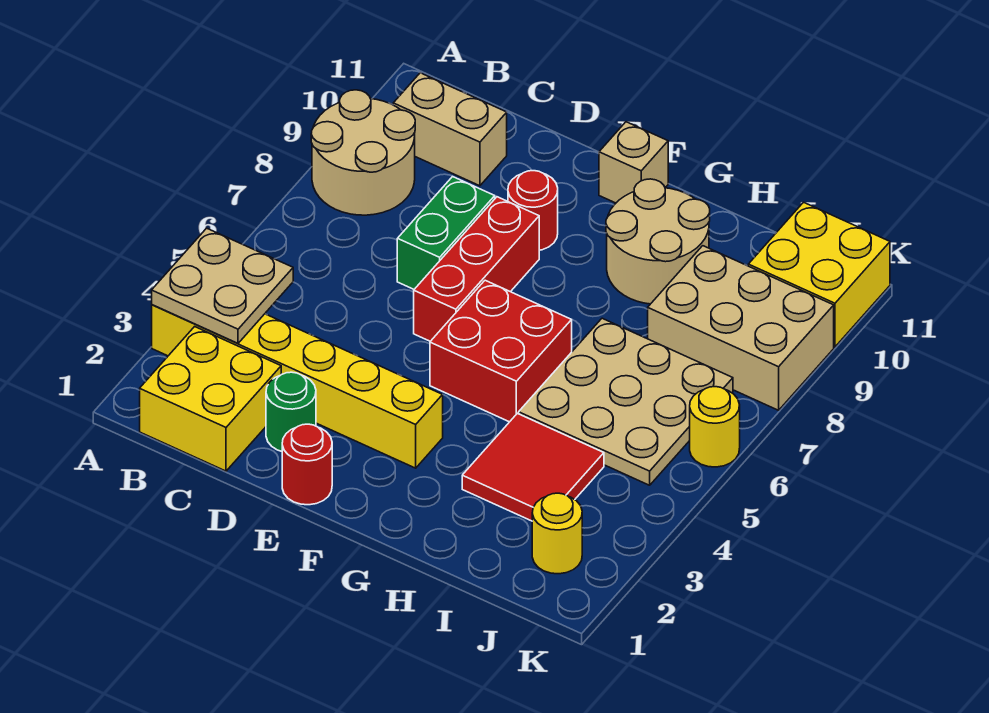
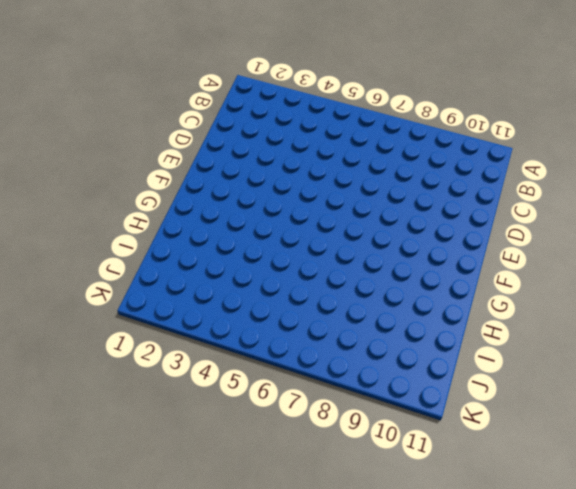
none -> yellow brick A3:F3 level 1
none -> tan round brick A8:B9 level 1
none -> yellow brick B1:C2 level 1

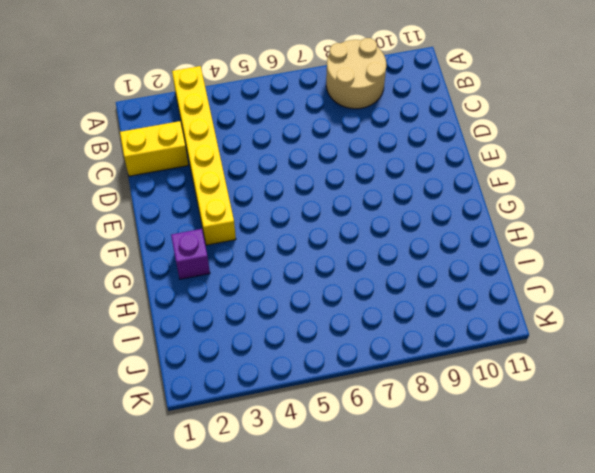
yellow brick C1:C2 level 1 -> yellow brick B1:C2 level 1
purple brick G2 level 1 -> none
none -> tan brick B10:C10 level 1
none -> green round brick D2 level 1
none -> green brick D7:D8 level 1

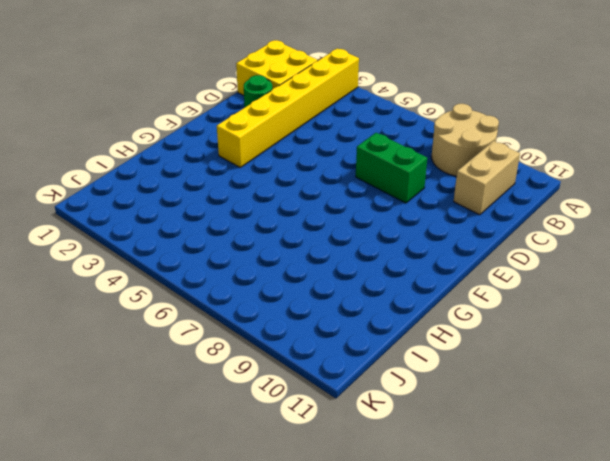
none -> red round brick E1 level 1
none -> red brick E6:E8 level 1
none -> red round brick E9 level 1

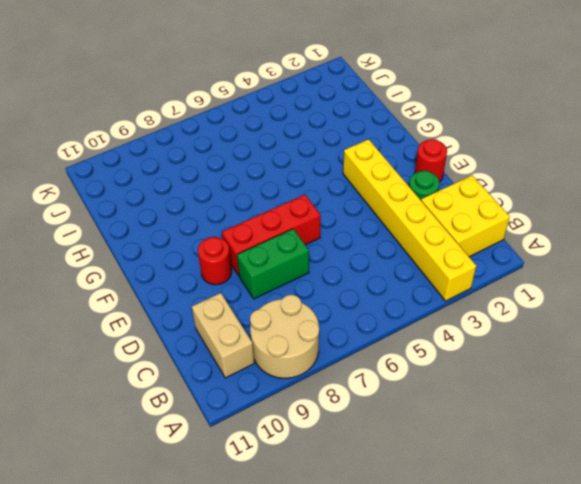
none -> red brick F5:G6 level 1
none -> tan brick F11 level 1
none -> tan round brick G9:H10 level 1

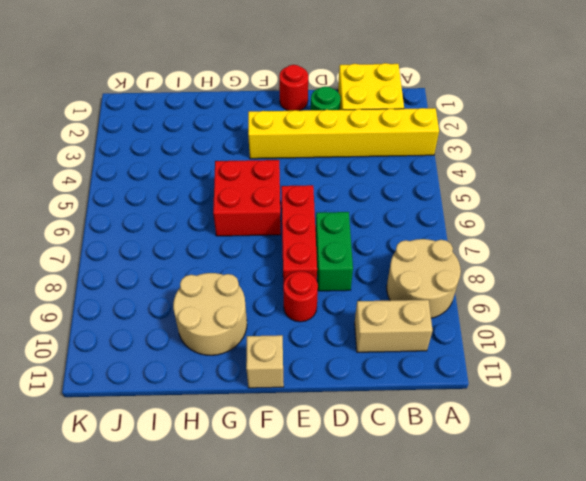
none -> red tile H3:I4 level 1
none -> tan plate H5:J7 level 1
none -> tan brick I8:K9 level 1

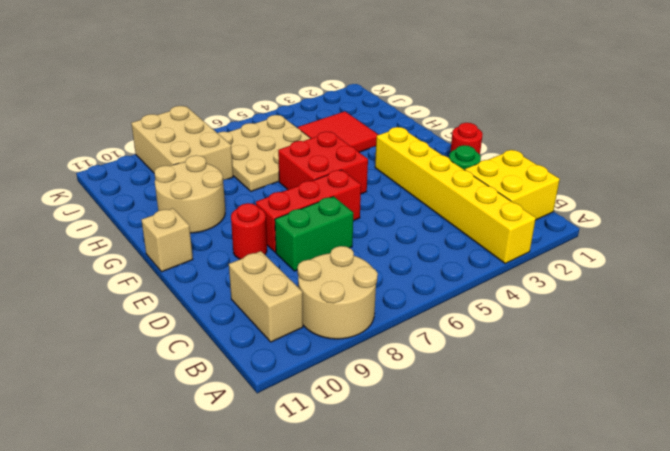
none -> yellow round brick J2 level 1
none -> yellow brick J10:K11 level 1
none -> yellow round brick K6 level 1

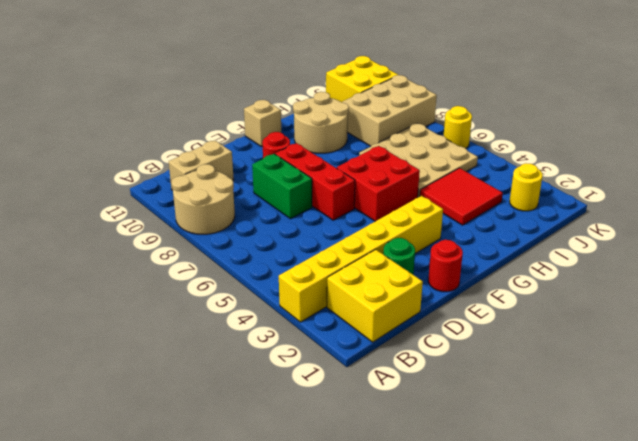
none -> tan plate A3:B4 level 2

